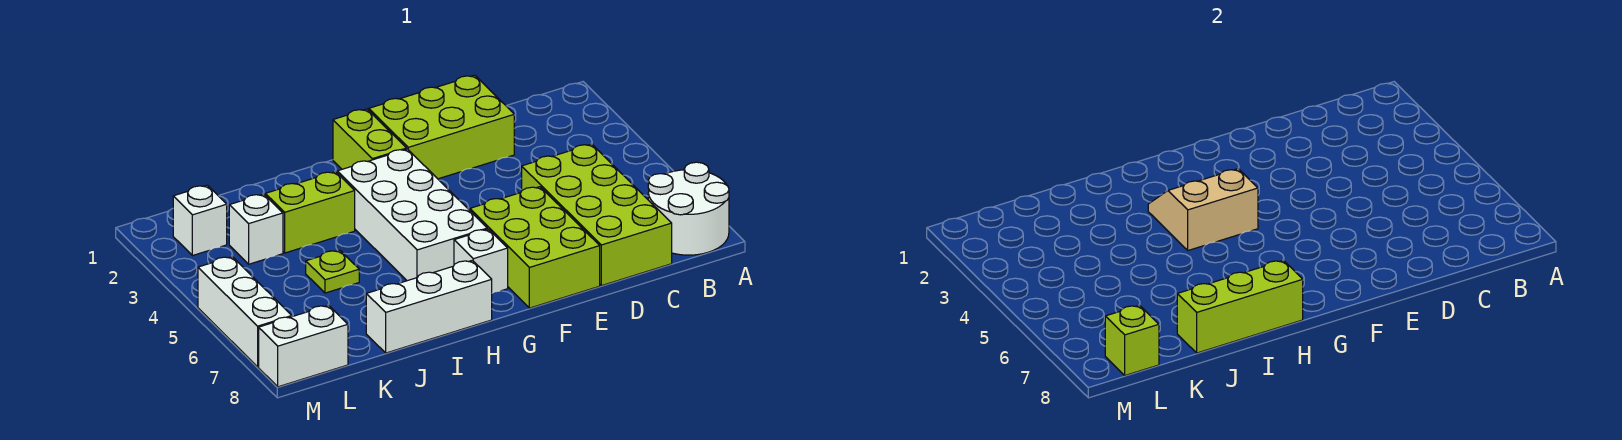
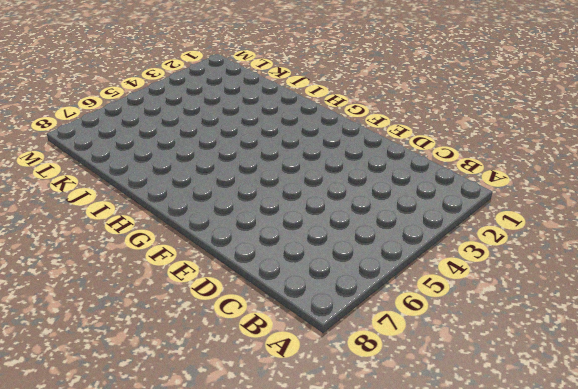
none -> white round brick A7:B8 level 1
none -> lime brick C5:D8 level 1
none -> lime brick D1:F2 level 1

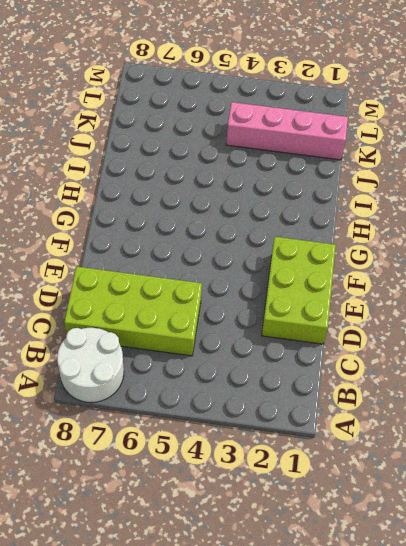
pink brick K1:K4 level 1 -> white brick K3 level 1
none -> lime brick E6:F8 level 1
none -> lime brick G1:G2 level 1
none -> white brick G3:H6 level 1

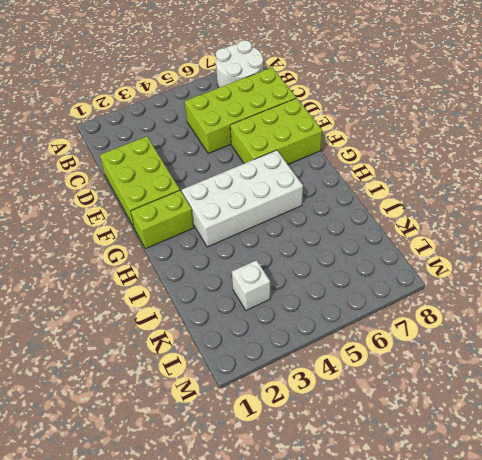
none -> white brick G7 level 1
none -> white brick H8:J8 level 1
none -> lime brick I3:J3 level 1

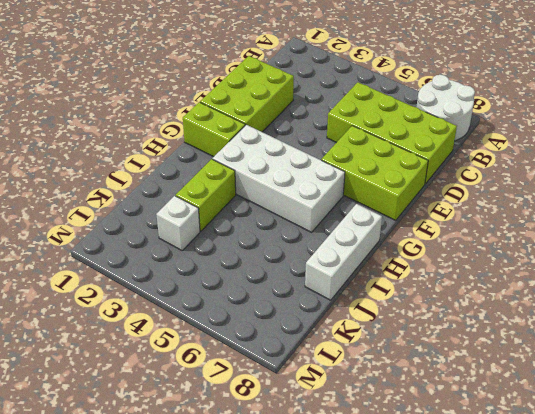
none -> white brick G7 level 1
none -> lime plate J5 level 1
none -> white brick L2 level 1

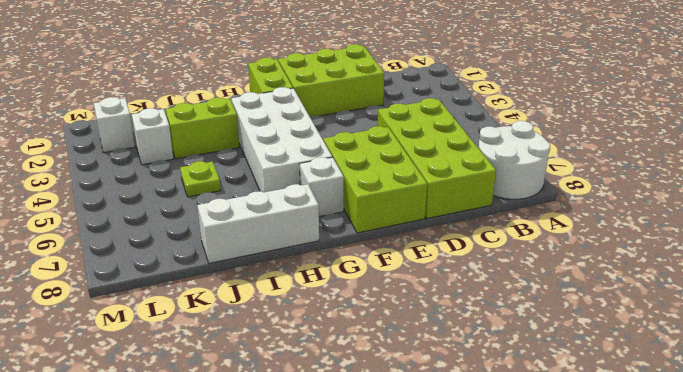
none -> white brick L8:M8 level 1
none -> white brick M5:M7 level 1
none -> tan slope G3:H4 level 2 top 4

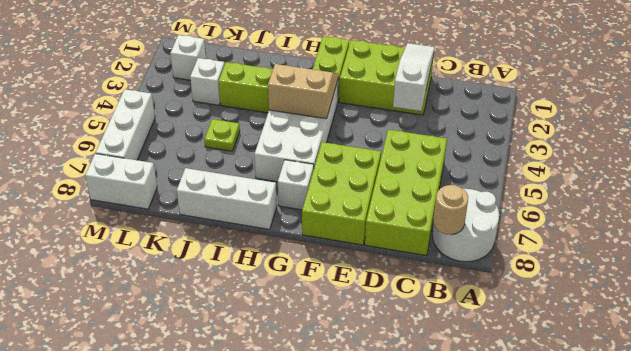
tan round brick B8 level 2 -> none
white slope D1:D3 level 2 top 3 -> none
none -> lime brick H8:J8 level 2
none -> lime brick L8 level 2

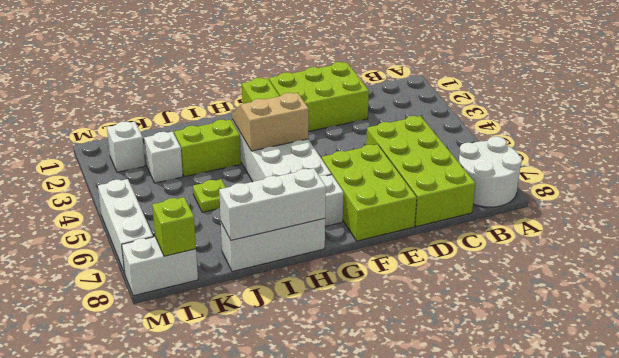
white brick H8:J8 level 2 -> lime brick H8:J8 level 2

